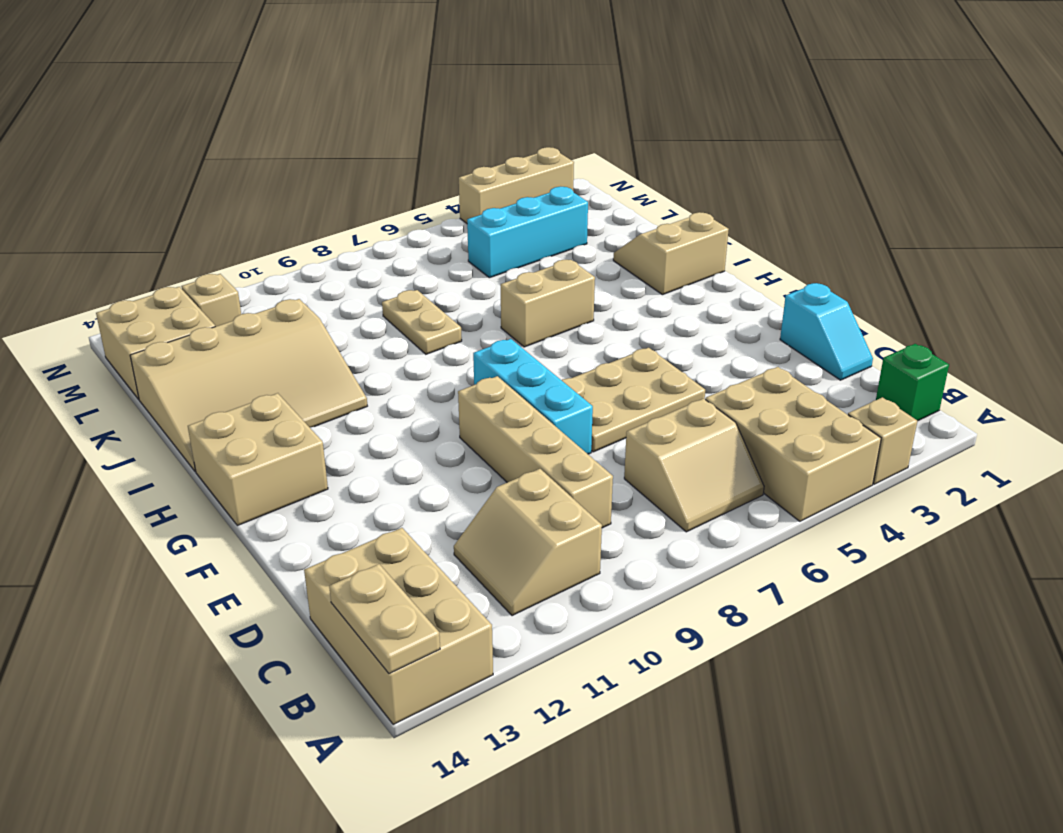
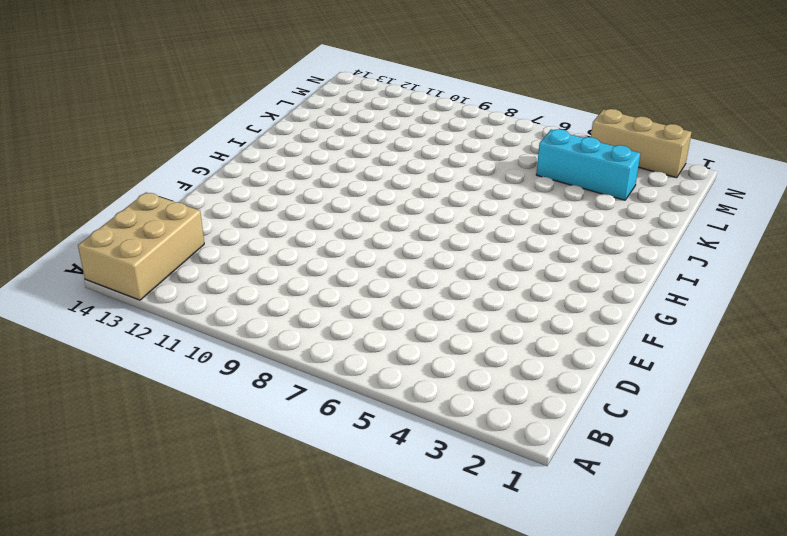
none -> tan brick A3 level 1
none -> tan brick A4:C5 level 1
none -> green brick B1 level 1

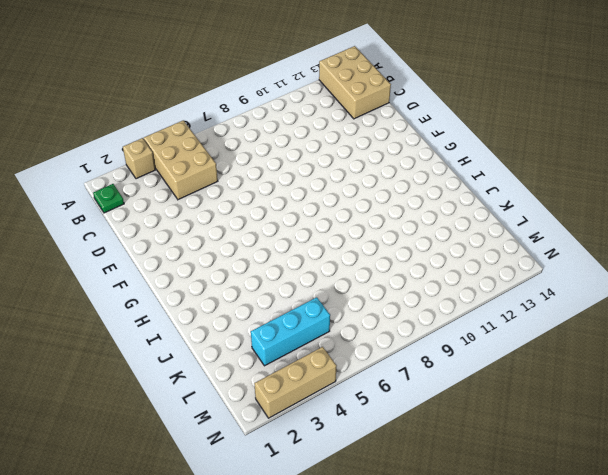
green plate B1 level 1 -> green brick B1 level 1
none -> tan slope B6:C7 level 1 top C
none -> tan slope B10:C11 level 1 top 10
none -> tan brick C9:F9 level 1

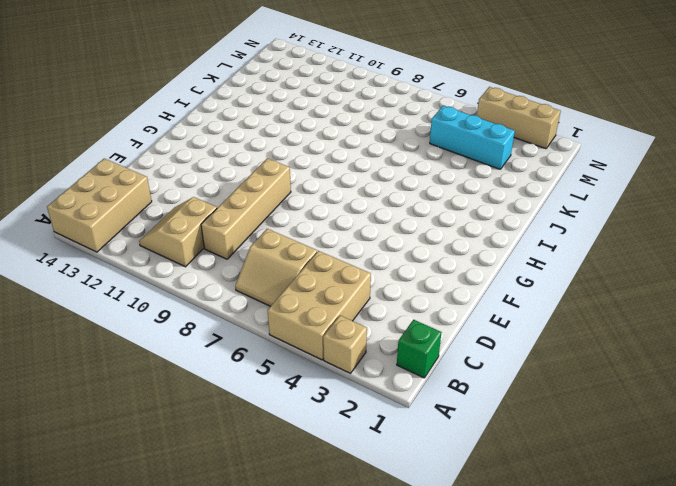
none -> cyan slope D1:E1 level 1 top E
none -> tan plate E5:F7 level 1
none -> cyan brick E8:G8 level 1

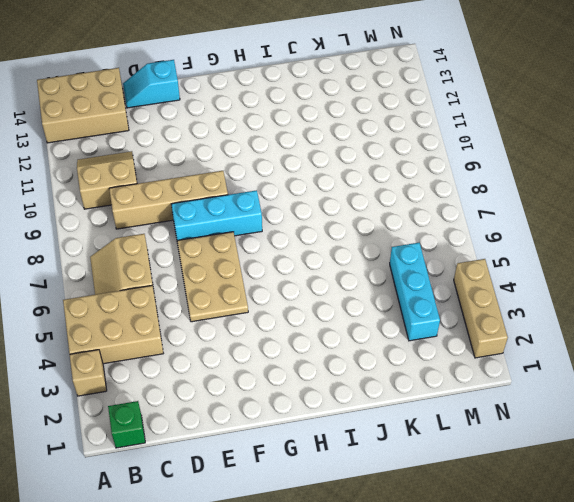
cyan slope D14:E14 level 1 top E -> cyan slope D1:E1 level 1 top E
none -> tan brick G13:H14 level 1
none -> tan slope I1:J2 level 1 top I
none -> tan brick I5:I6 level 1

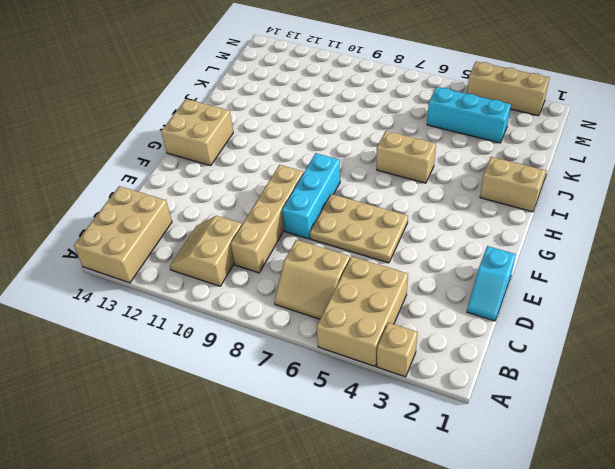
none -> green brick B1 level 1
none -> tan slope I11:K14 level 1 top K
none -> tan plate J8:K8 level 1

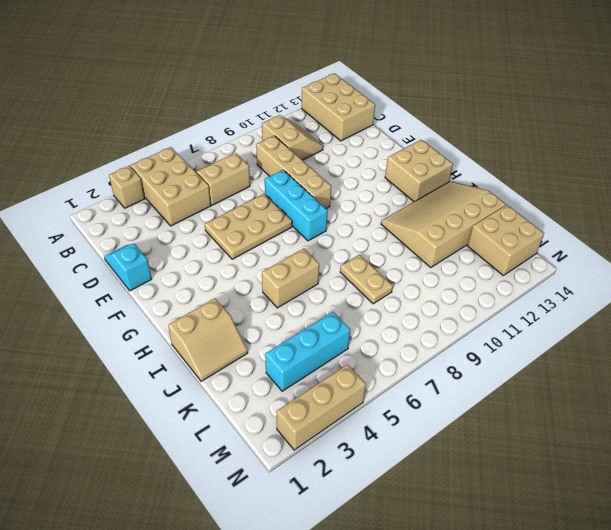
none -> green brick B1 level 1
none -> tan brick M12 level 1
none -> tan plate A14:B14 level 2

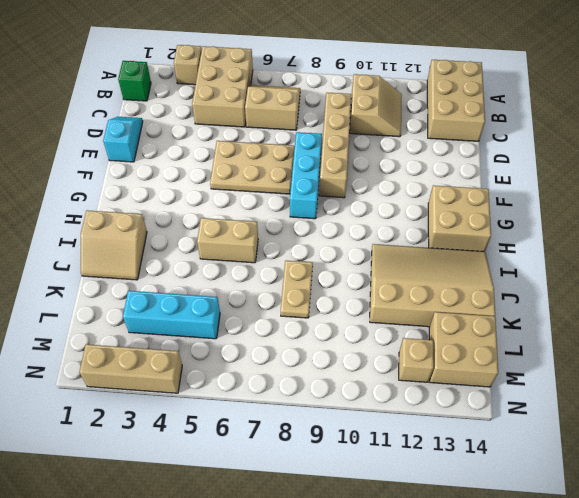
none -> tan plate A14:B14 level 2

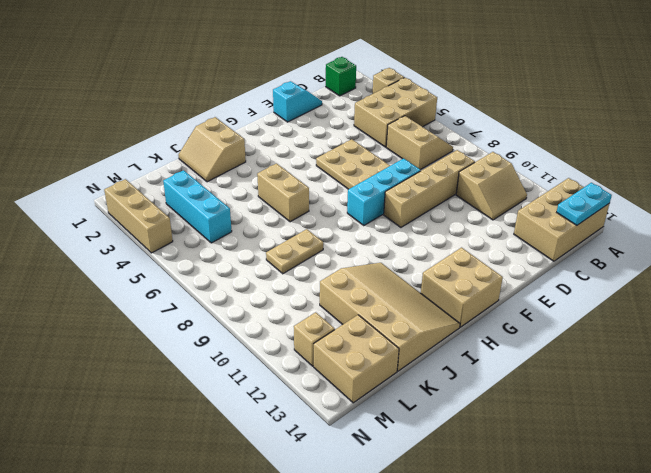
cyan plate A14:B14 level 2 -> tan plate A14:B14 level 2

